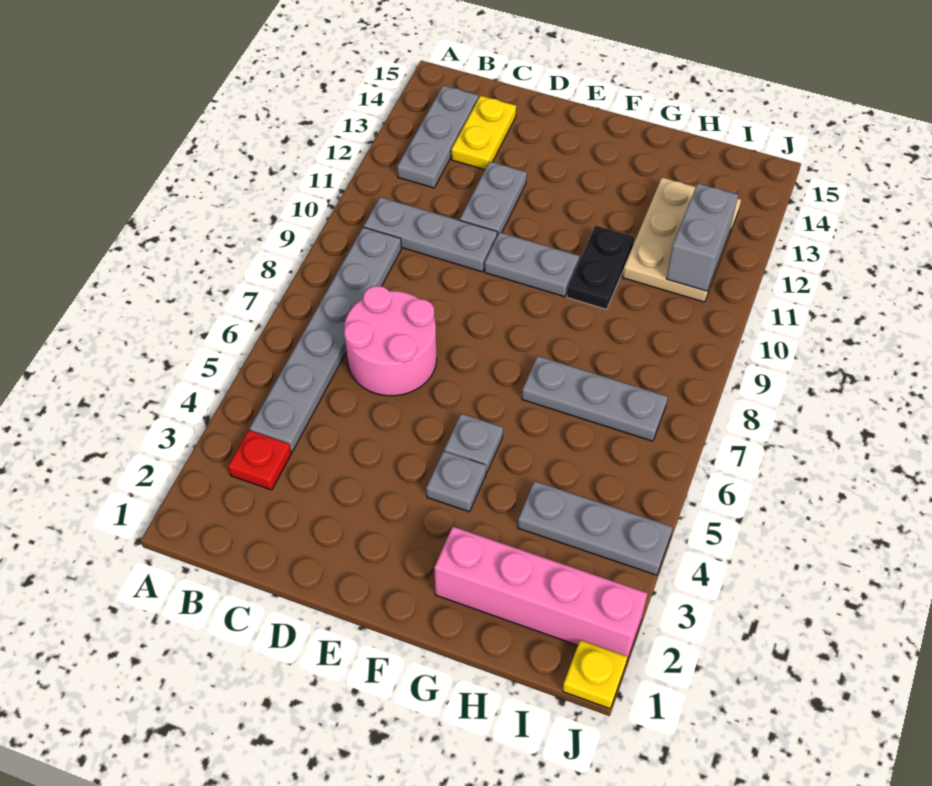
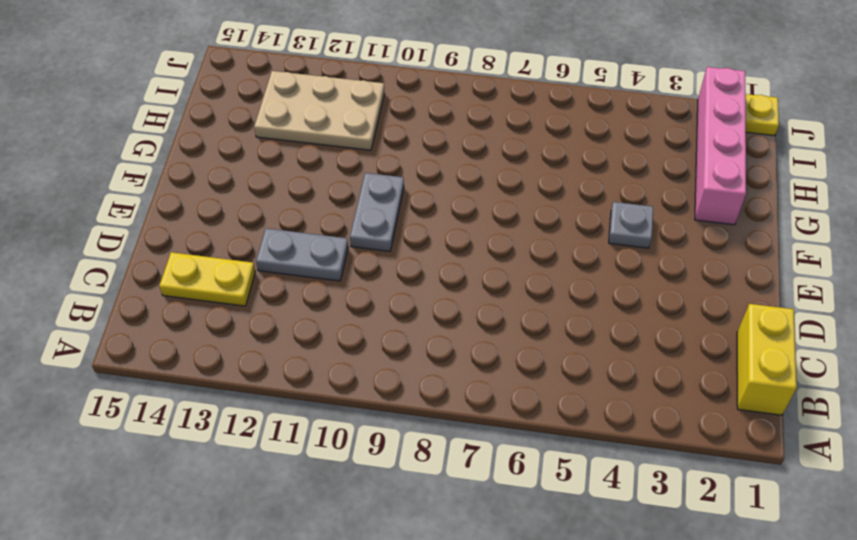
yellow brick B1:C1 level 1 -> none
none -> red plate B3 level 1
none -> grey plate B4:B9 level 1
none -> grey plate B10:D10 level 1

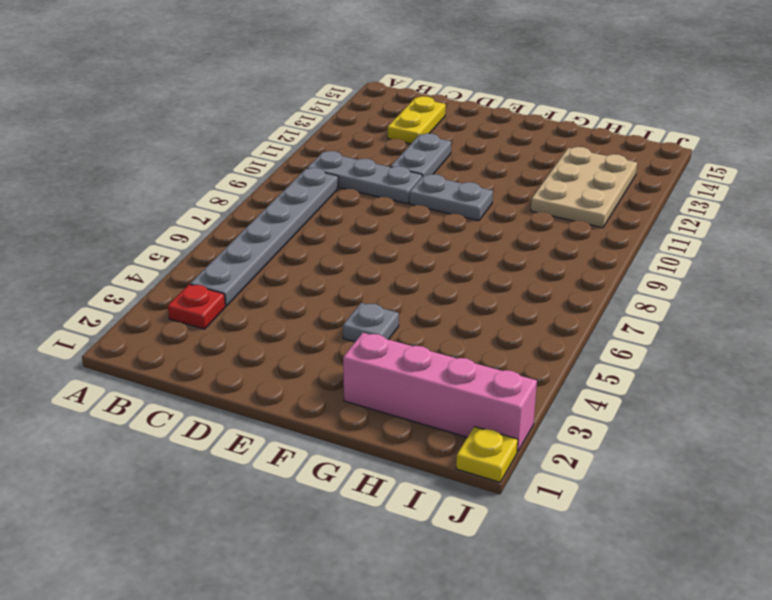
none -> grey plate B12:B14 level 1
none -> pink round brick C6:D7 level 1
none -> grey plate F5 level 1

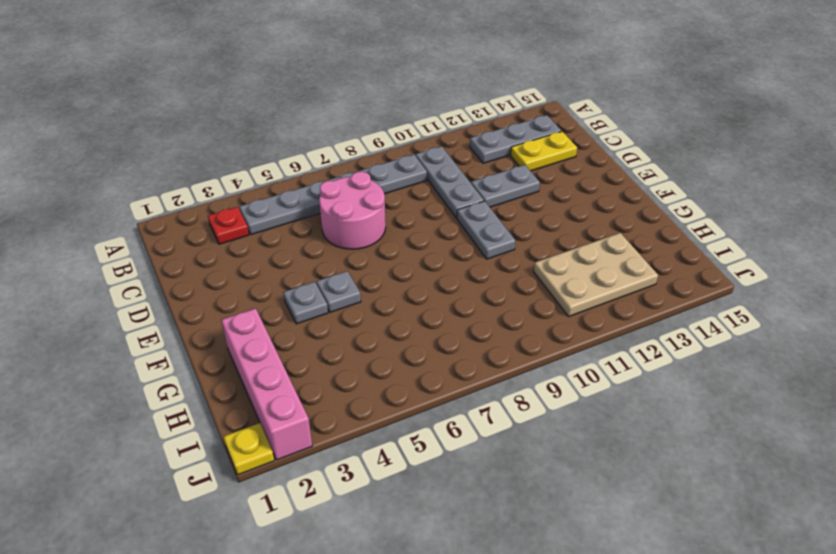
none -> grey plate G7:I7 level 1
none -> black plate G10:G11 level 1
none -> grey plate H4:J4 level 1

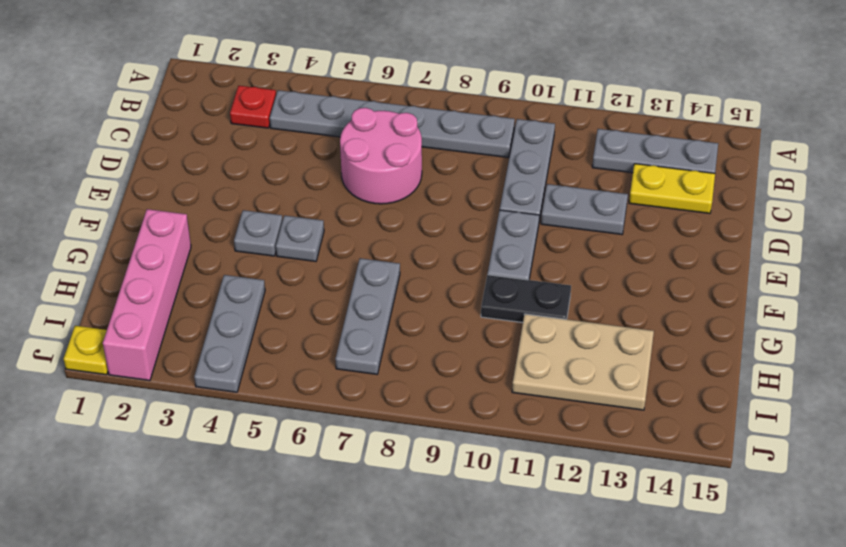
none -> grey brick I11:I12 level 2

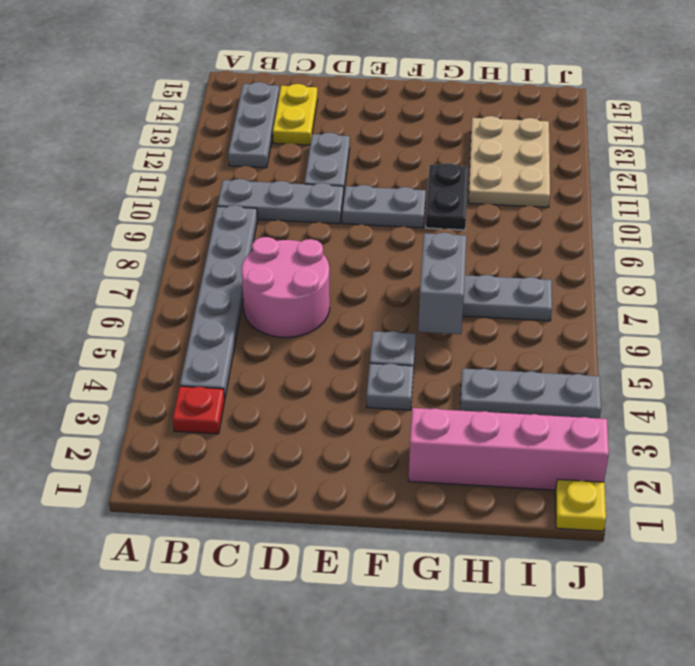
grey brick G6:G7 level 2 -> grey brick I11:I12 level 2

